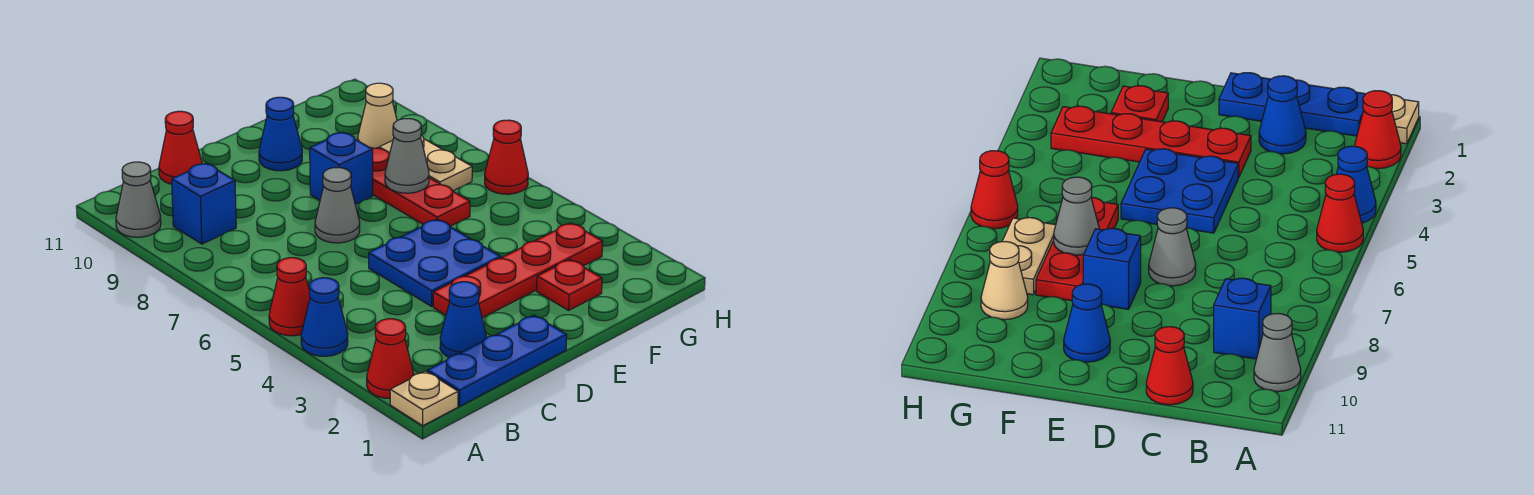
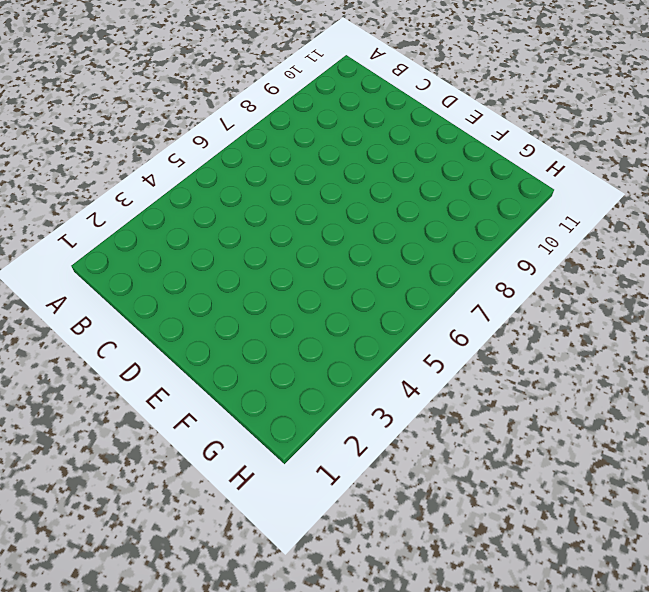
none -> tan plate A1 level 1
none -> red cone A2 level 1
none -> blue cone A4 level 1

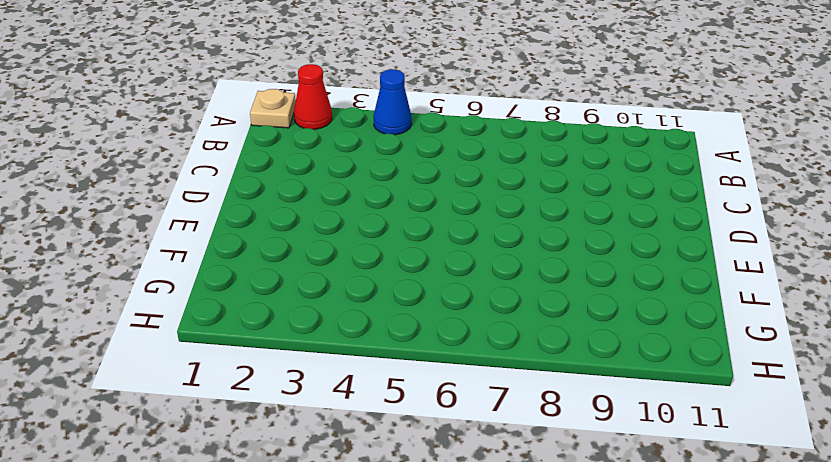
none -> red cone A5 level 1
none -> grey cone A10 level 1
none -> blue plate B1:D1 level 1

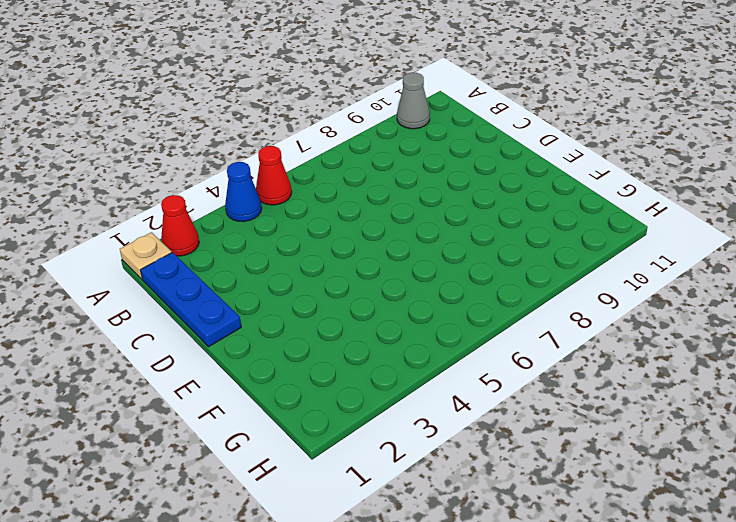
none -> blue brick B9 level 1
none -> blue cone C2 level 1
none -> red cone C11 level 1

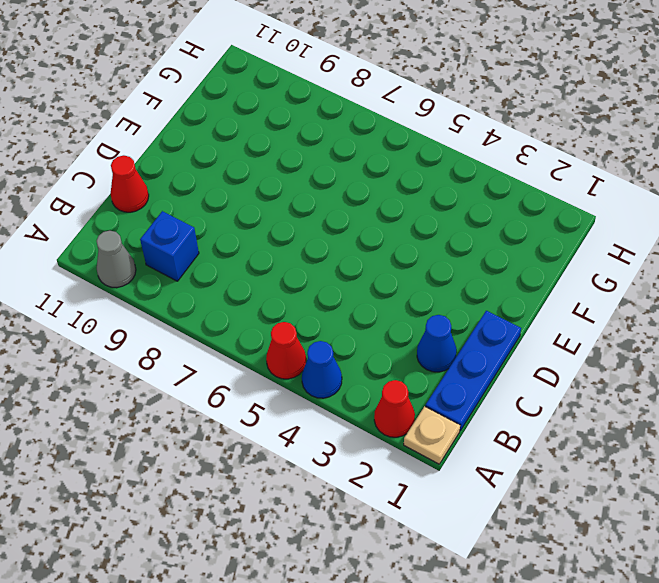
none -> red plate D3:G3 level 1
none -> blue plate D4:E5 level 1
none -> grey cone D7 level 1

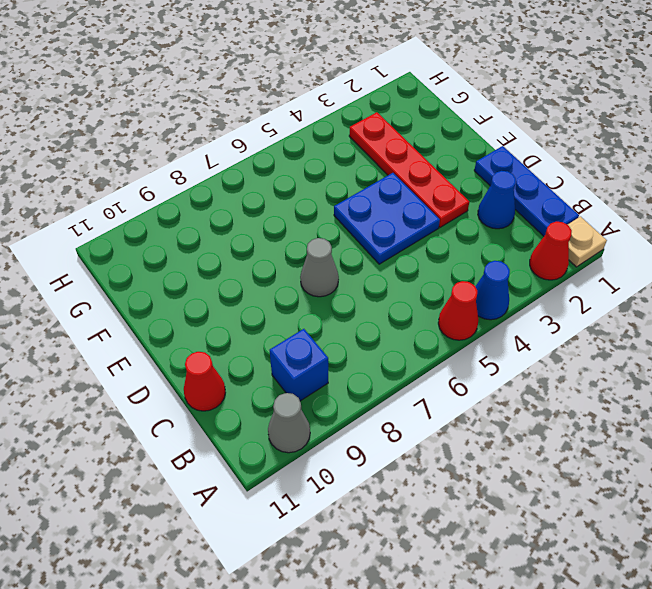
none -> blue brick E8 level 1
none -> blue cone E10 level 1
none -> red plate F2 level 1

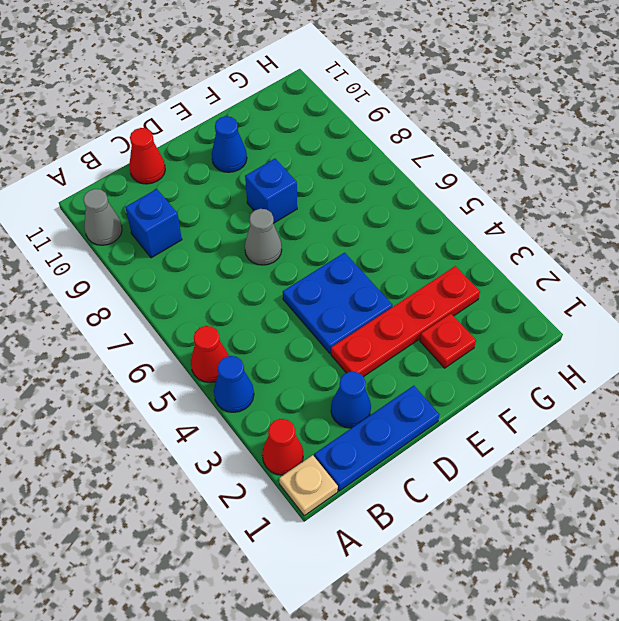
none -> red plate F6:F8 level 1
none -> tan plate G7:G8 level 1
none -> tan cone G9 level 1

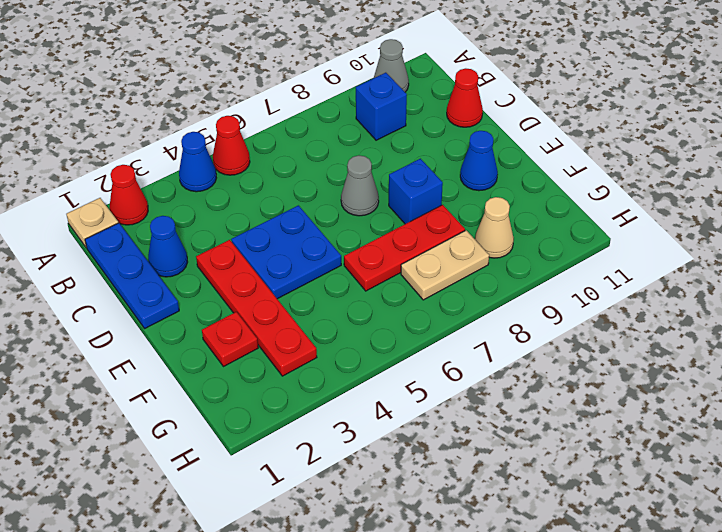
none -> red cone H6 level 1
none -> grey cone F7 level 2

